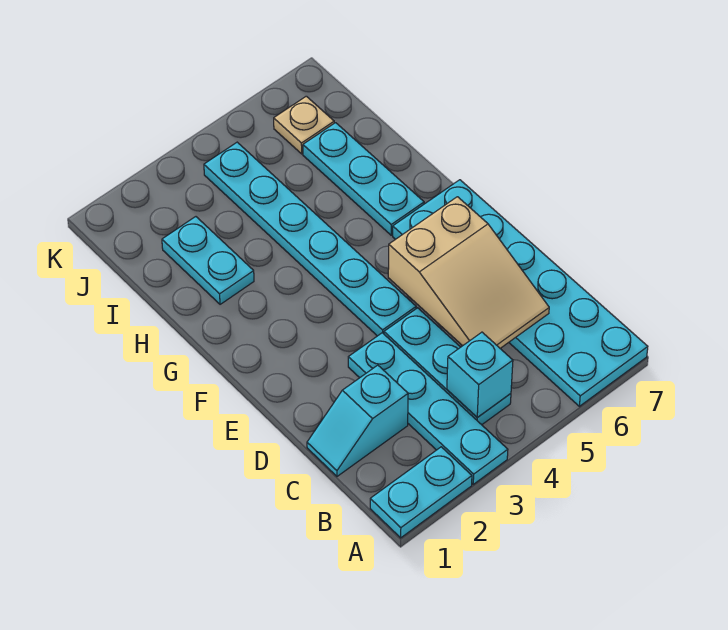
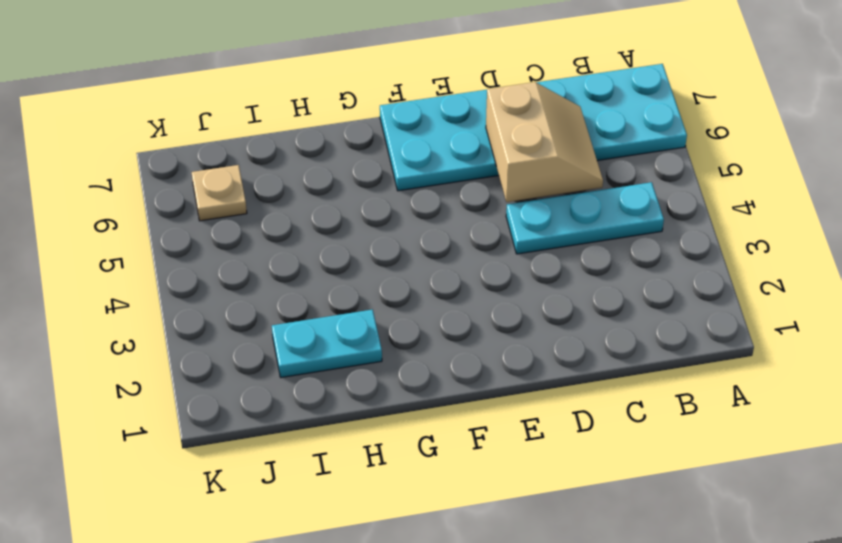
tan slope C5:D6 level 2 top D -> tan slope C5:E6 level 2 top E
none -> cyan plate A1:A2 level 1
none -> cyan plate A3:D3 level 1

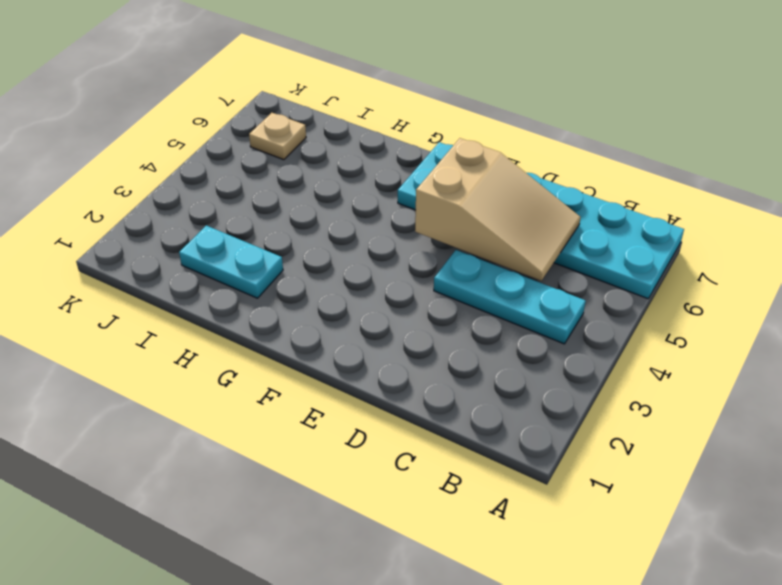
none -> cyan plate A1:A2 level 1
none -> cyan plate A3:D3 level 1

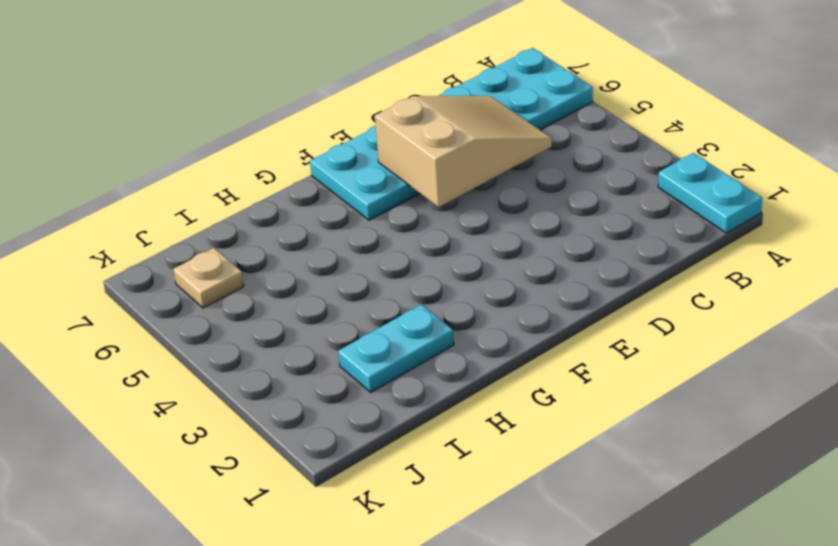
none -> cyan plate A3:D3 level 1
none -> cyan plate B4:D4 level 1

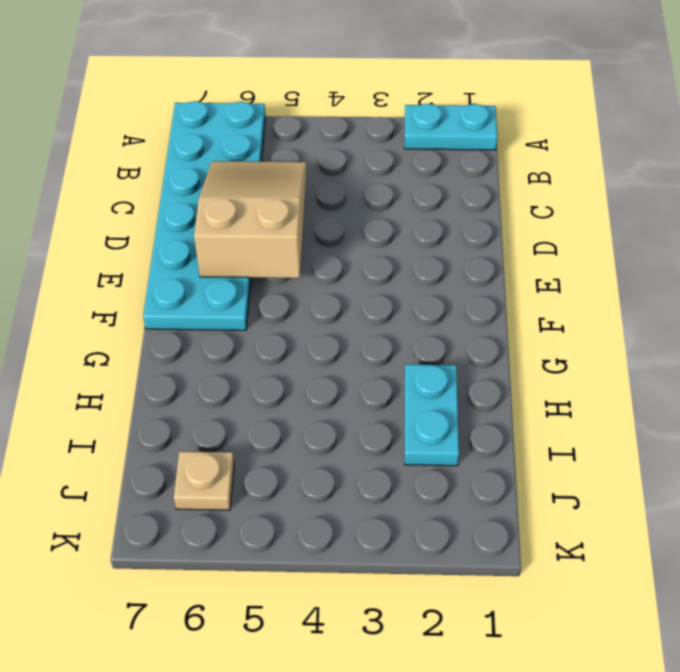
none -> cyan plate A3:D3 level 1
none -> cyan plate B4:D4 level 1

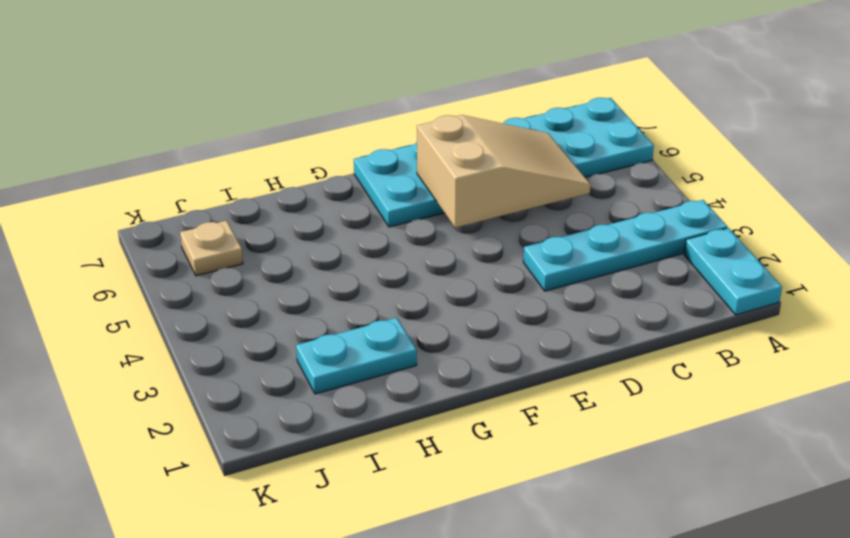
none -> cyan plate B4:D4 level 1
none -> cyan slope C1:C2 level 1 top 2

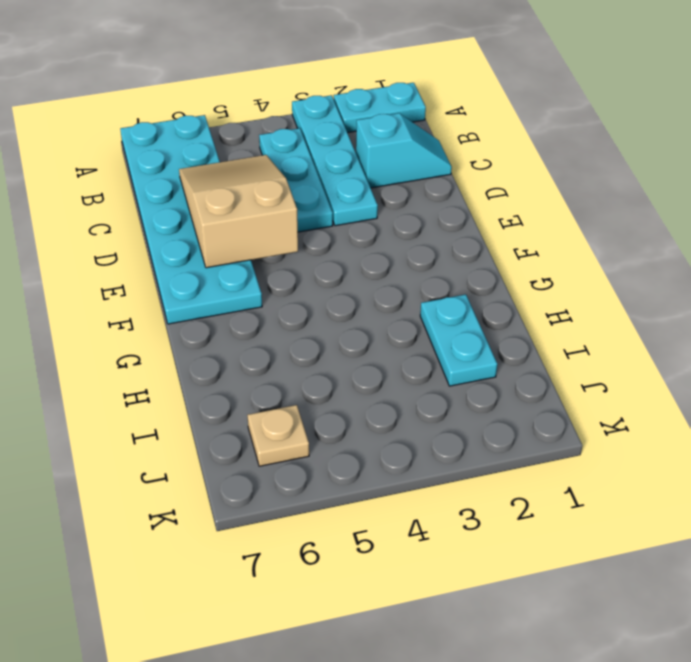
none -> cyan plate E4:J4 level 1
none -> cyan plate G6:I6 level 1

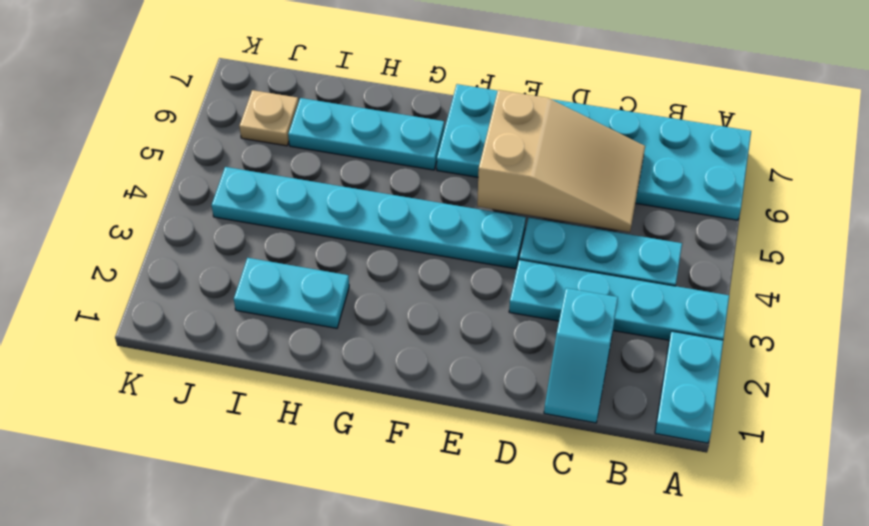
none -> cyan brick B4 level 2

